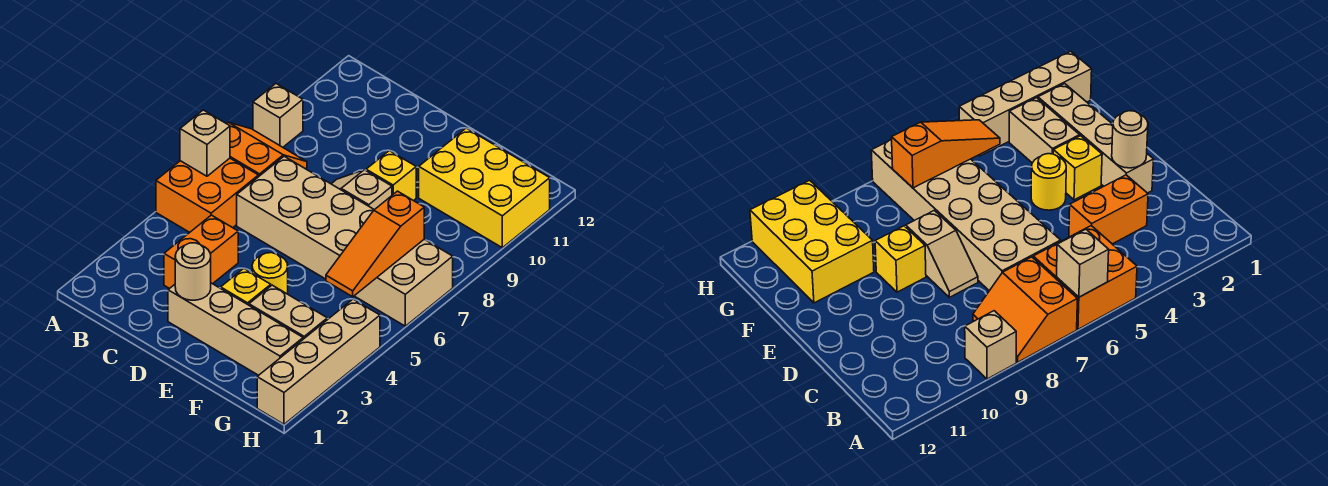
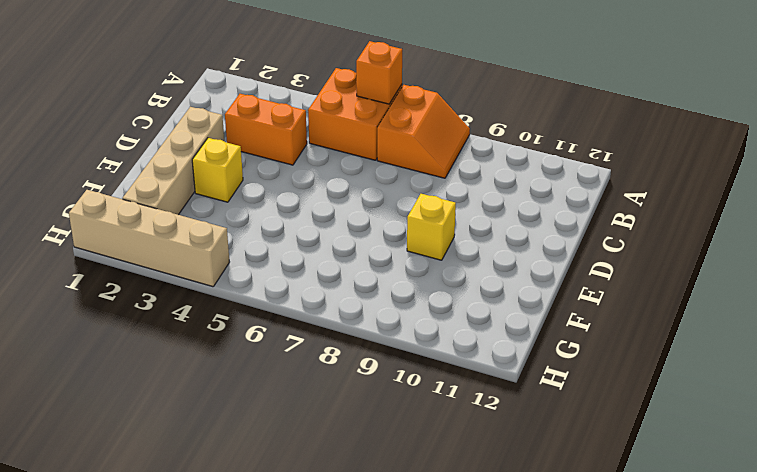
orange brick A6 level 2 -> tan brick A6 level 2
none -> tan brick A9 level 1
none -> tan brick C6:H7 level 1
none -> tan slope D8:E8 level 1 top E

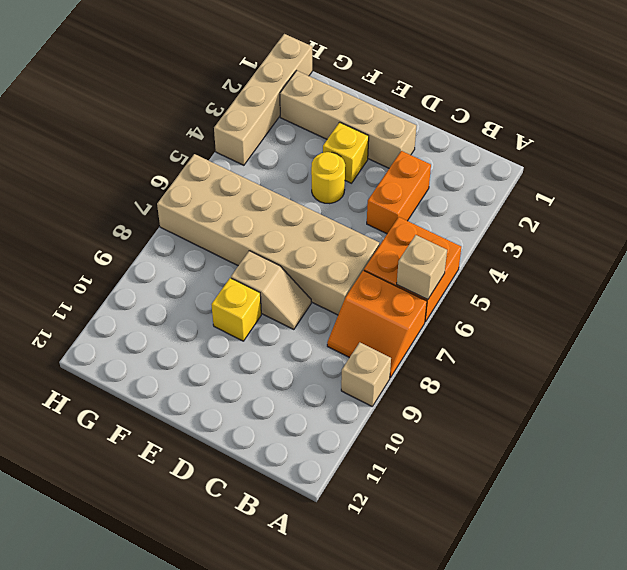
none -> tan brick F3:G3 level 1
none -> yellow brick F10:H11 level 1
none -> tan round brick D2 level 2

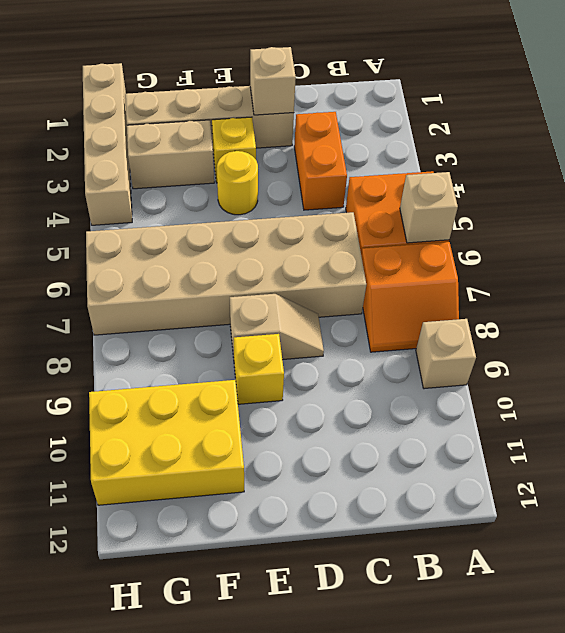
tan brick D2 level 2 -> tan round brick D2 level 2
none -> orange slope G5:G7 level 2 top 7

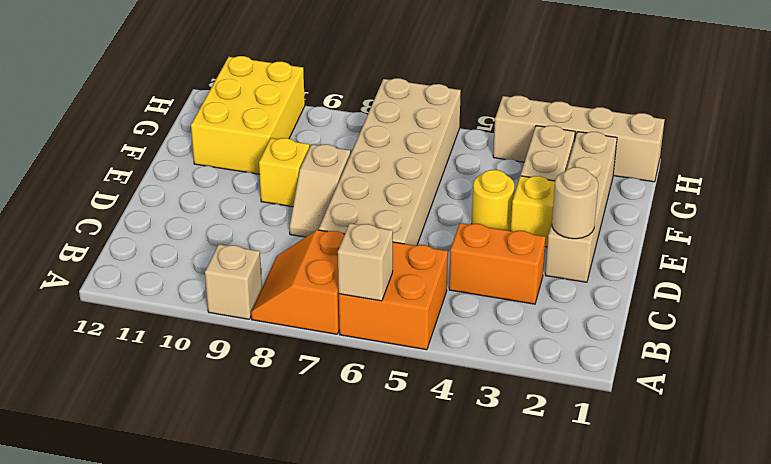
none -> orange slope G5:G7 level 2 top 7

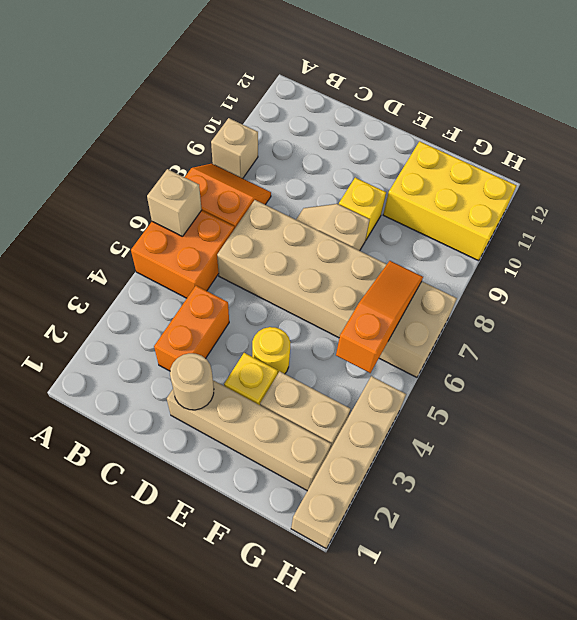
orange slope G5:G7 level 2 top 5 -> orange slope G5:G7 level 2 top 7

